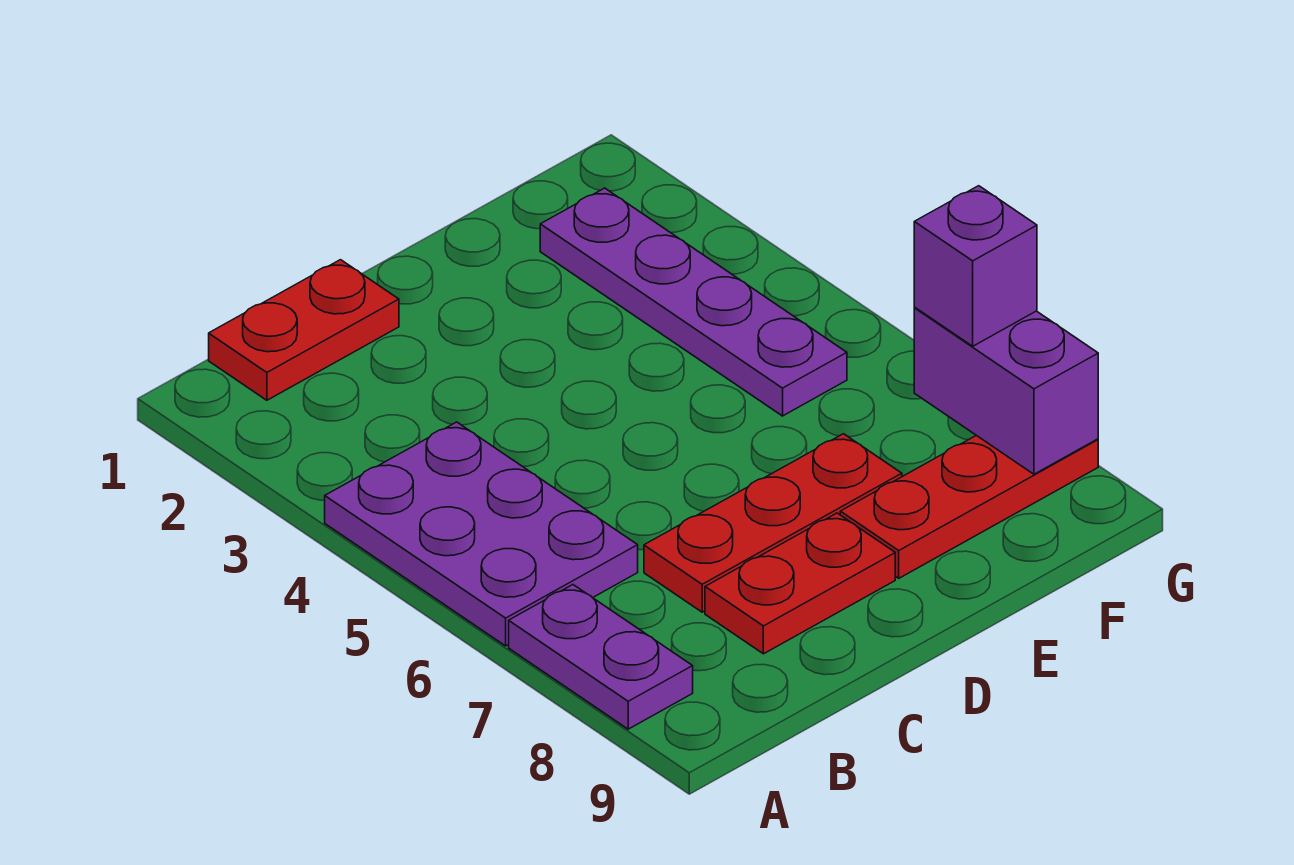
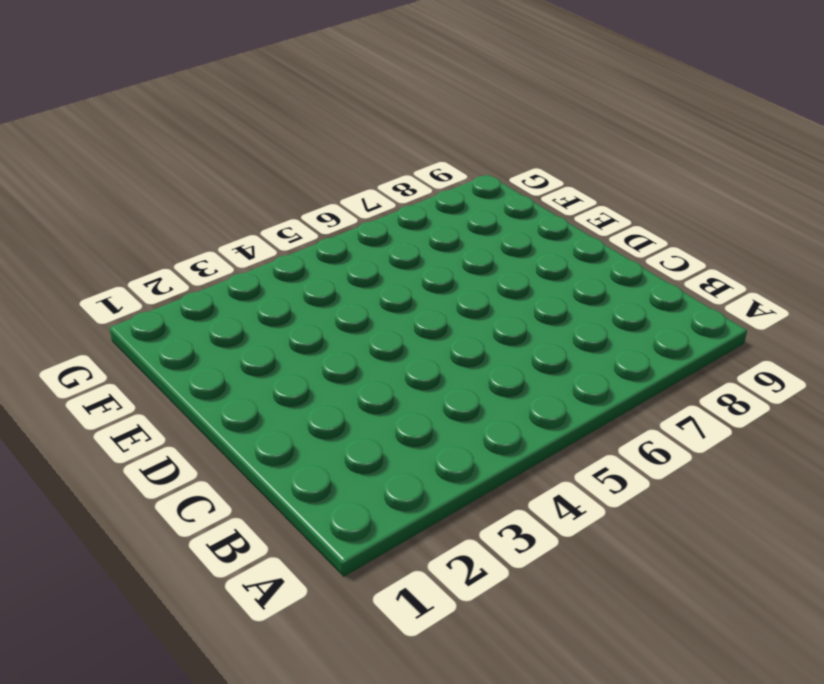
none -> purple plate A4:B6 level 1
none -> purple plate A7:A8 level 1

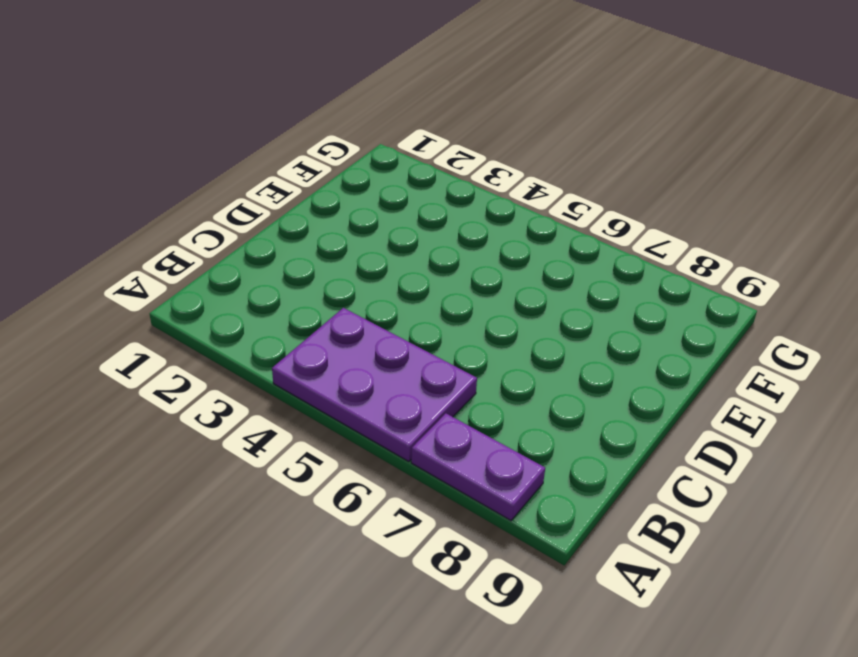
none -> red plate B1:C1 level 1
none -> red plate C7:E7 level 1

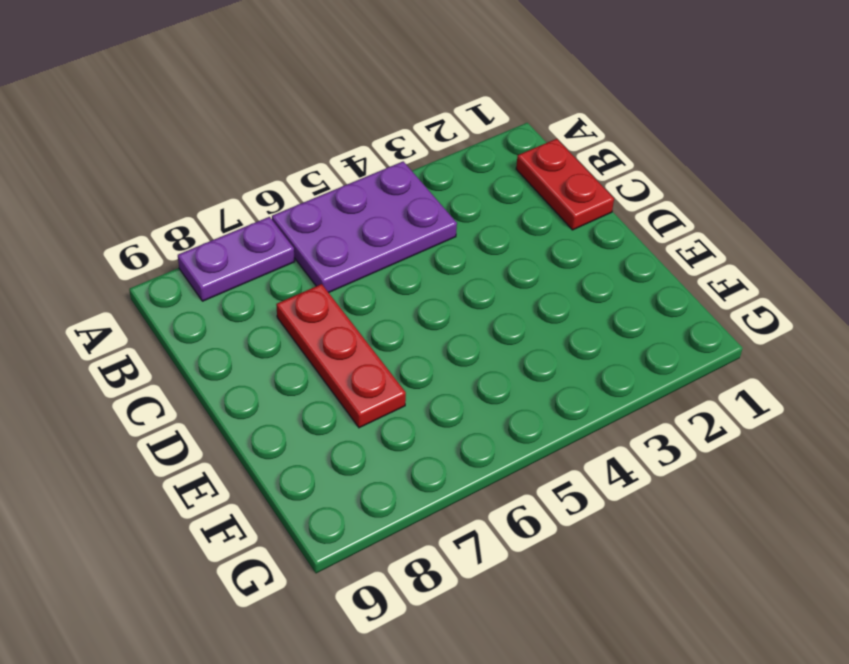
none -> red plate C8:D8 level 1
none -> red plate E8:G8 level 1

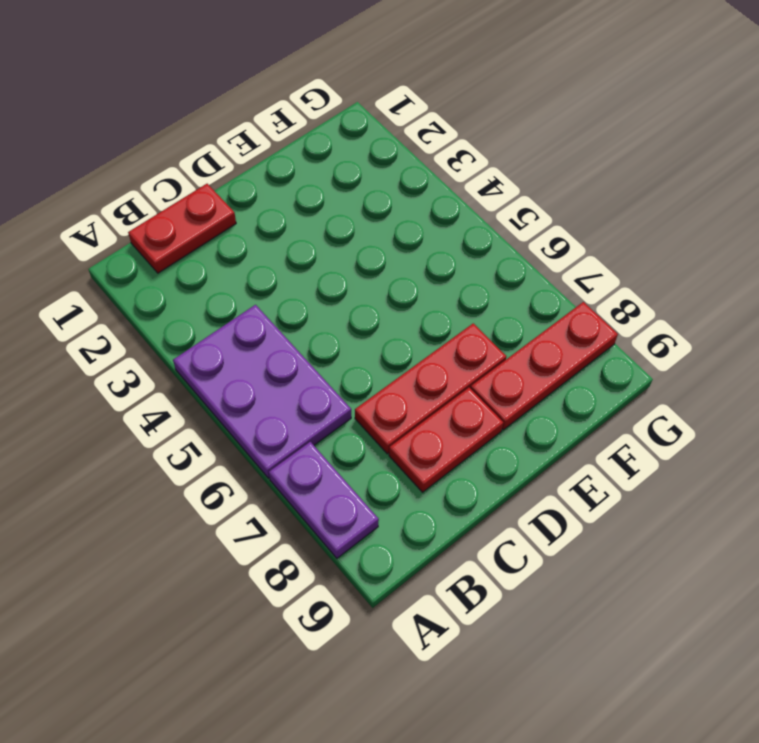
none -> purple plate F2:F5 level 1
none -> purple brick G7:G8 level 2

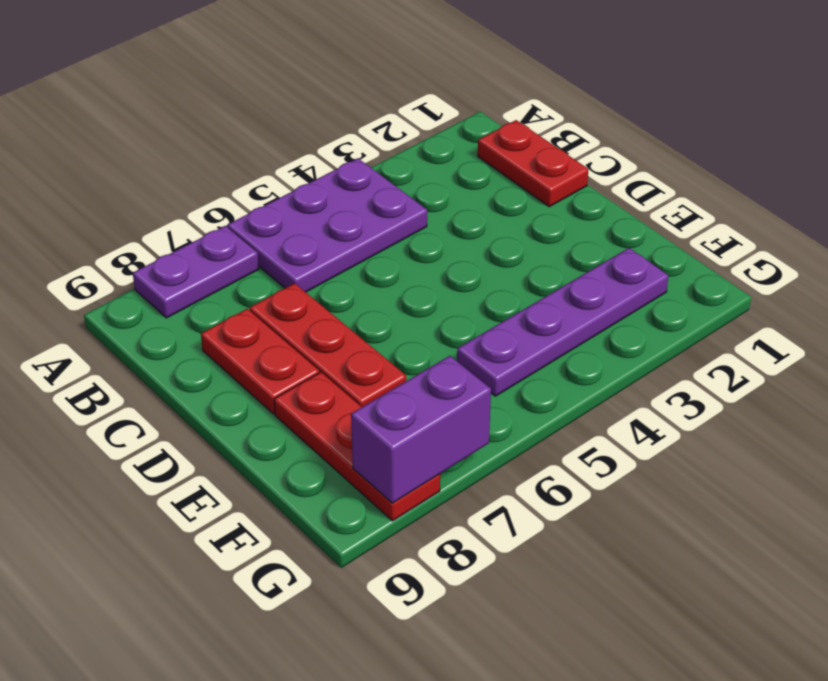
none -> purple brick G7 level 3

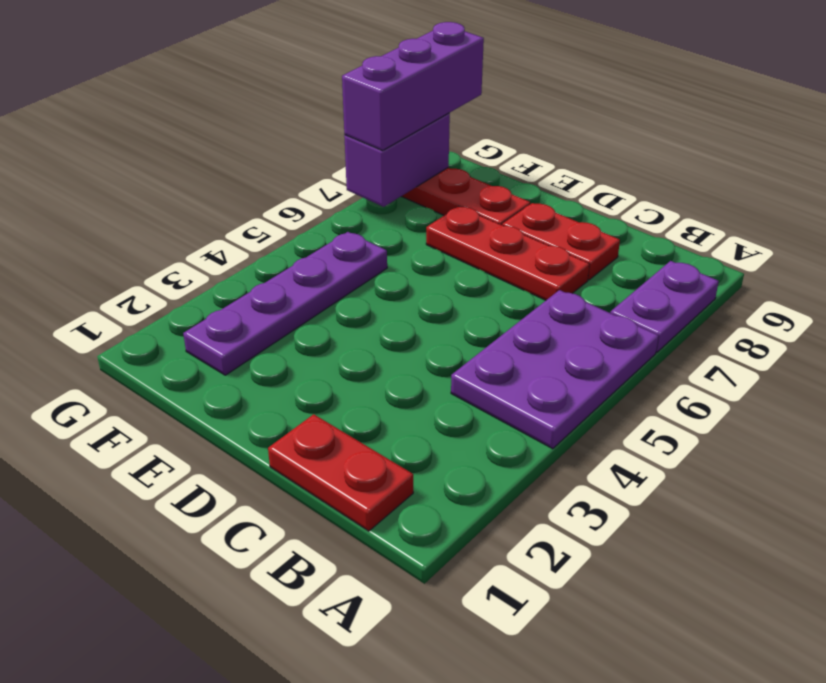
purple brick G7:G9 level 3 -> purple brick G7 level 3

